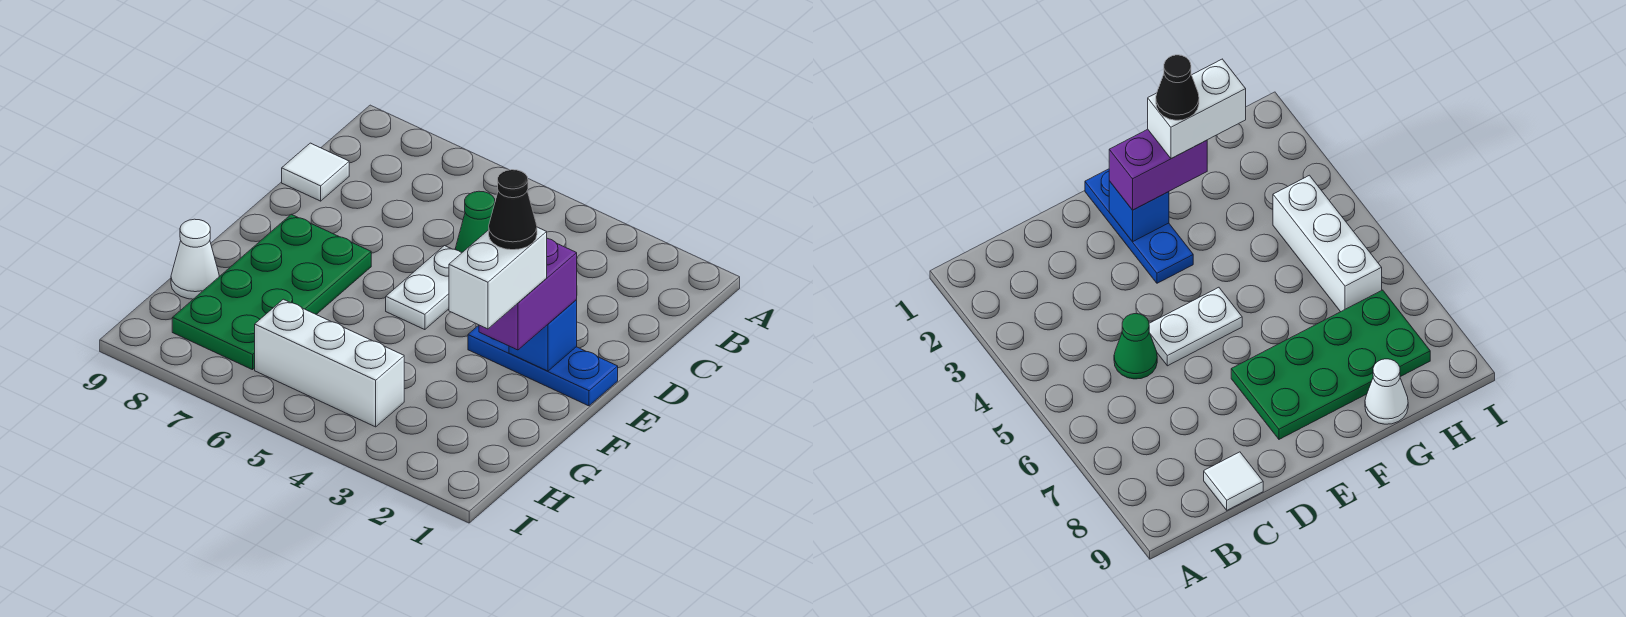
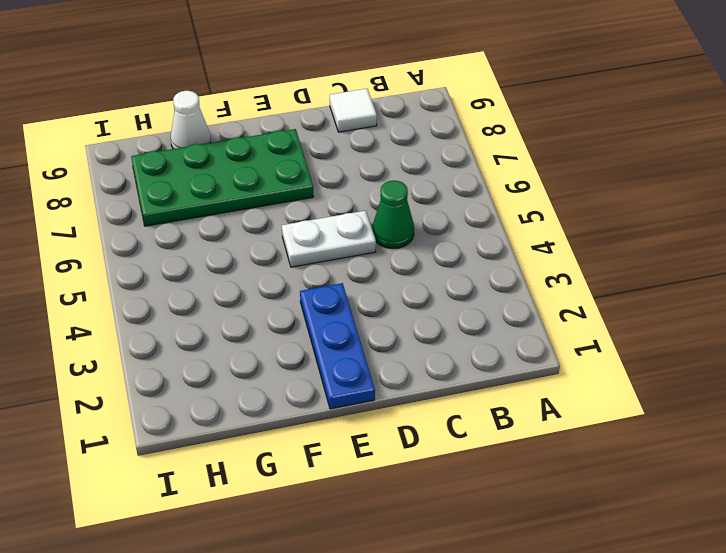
none -> white brick H4:H6 level 1
none -> blue brick E2 level 2

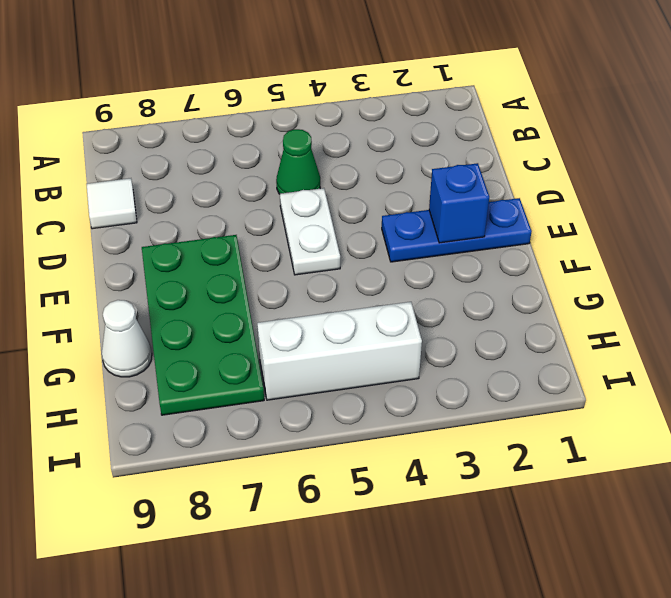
none -> purple brick E2:F2 level 3
none -> white brick F2:G2 level 4

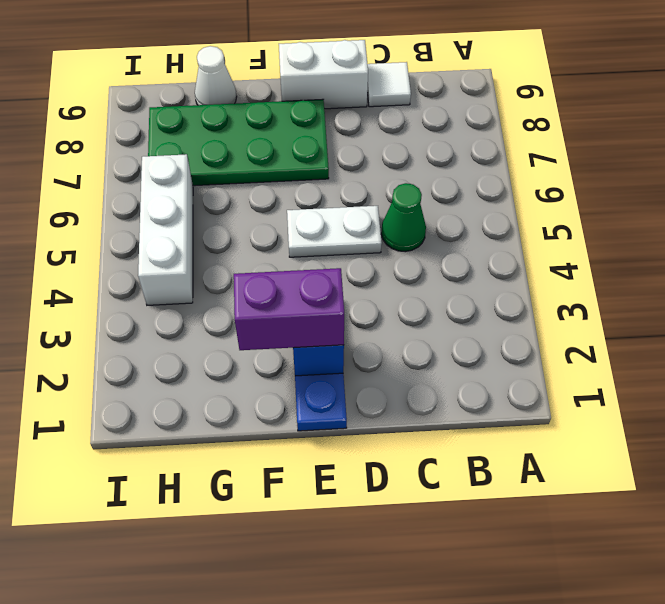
white brick D9:E9 level 1 -> white brick F2:G2 level 4
none -> black cone F2 level 5

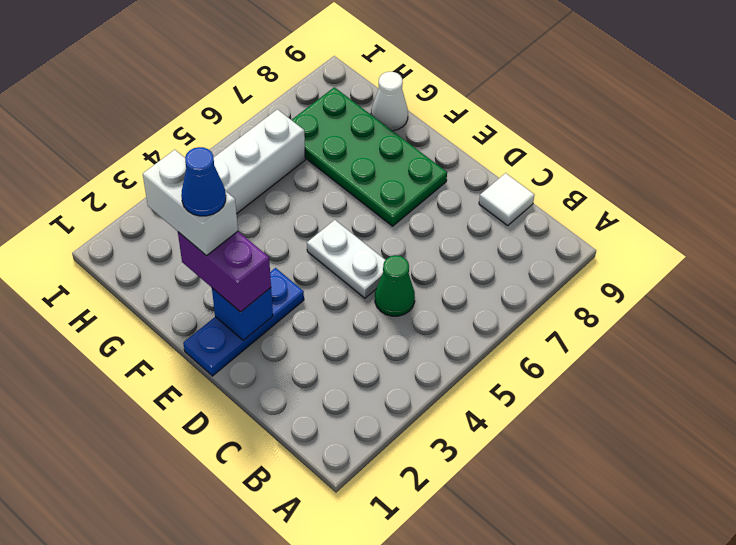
blue cone F2 level 5 -> black cone F2 level 5

